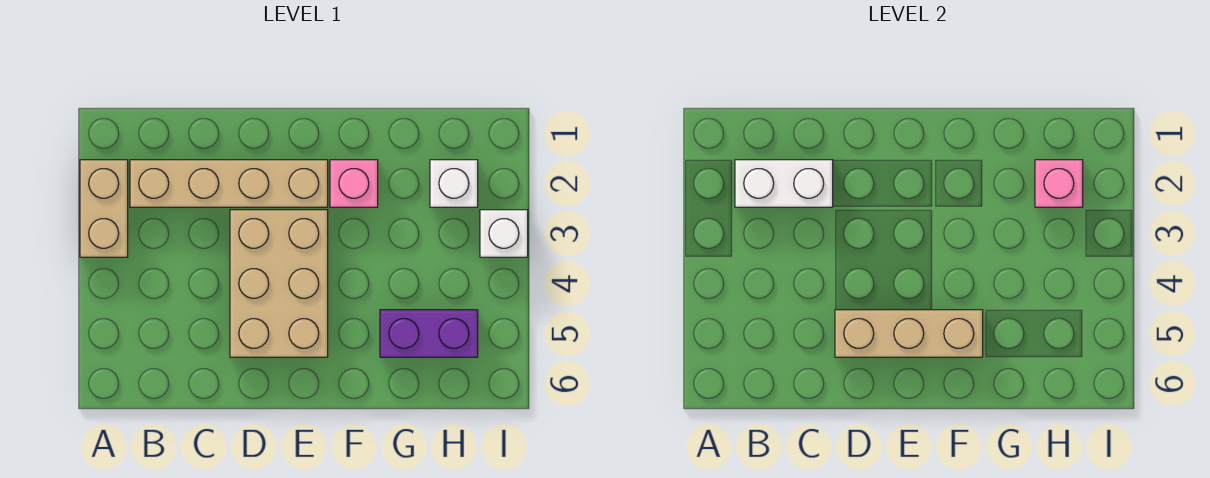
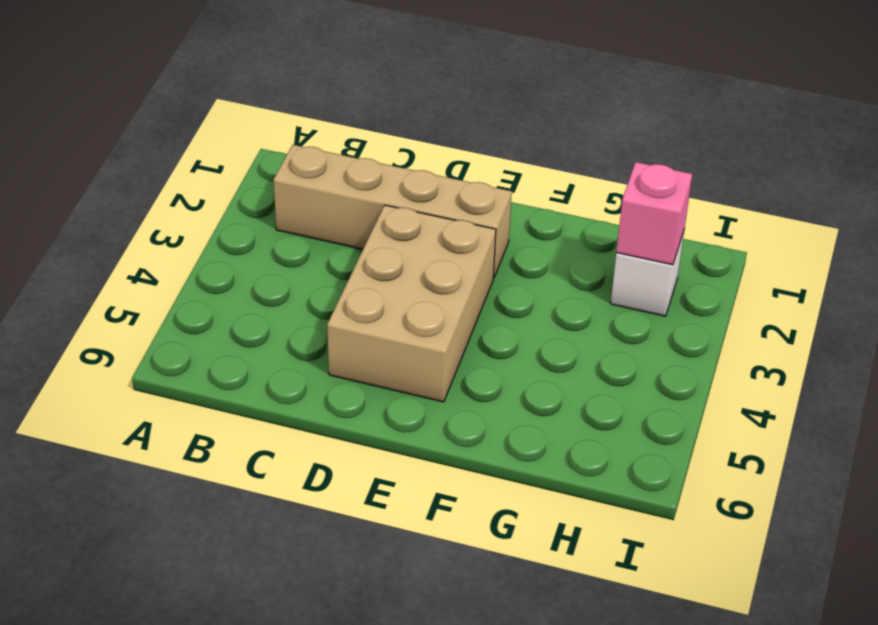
none -> tan brick A2:A3 level 1
none -> pink brick F2 level 1

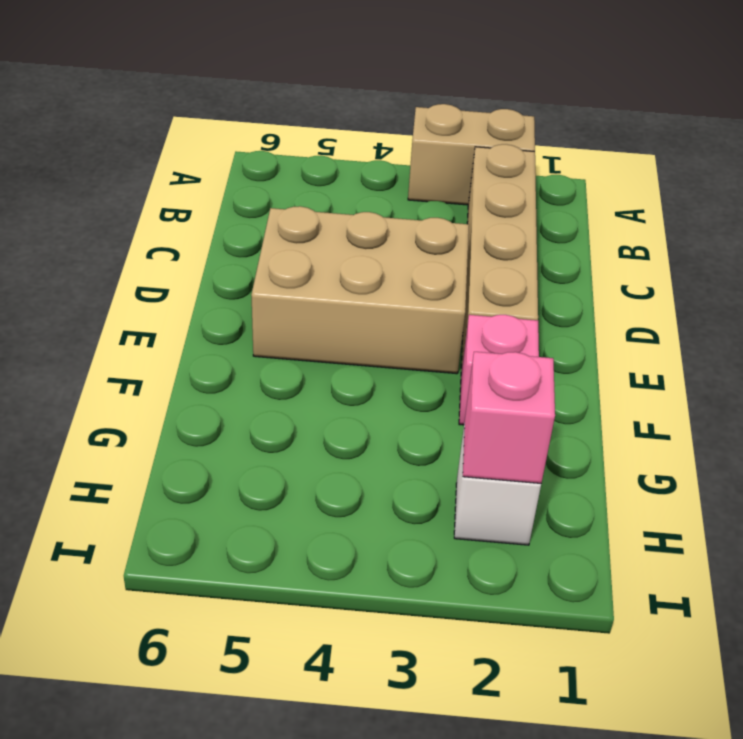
none -> purple brick G5:H5 level 1
none -> white brick I3 level 1

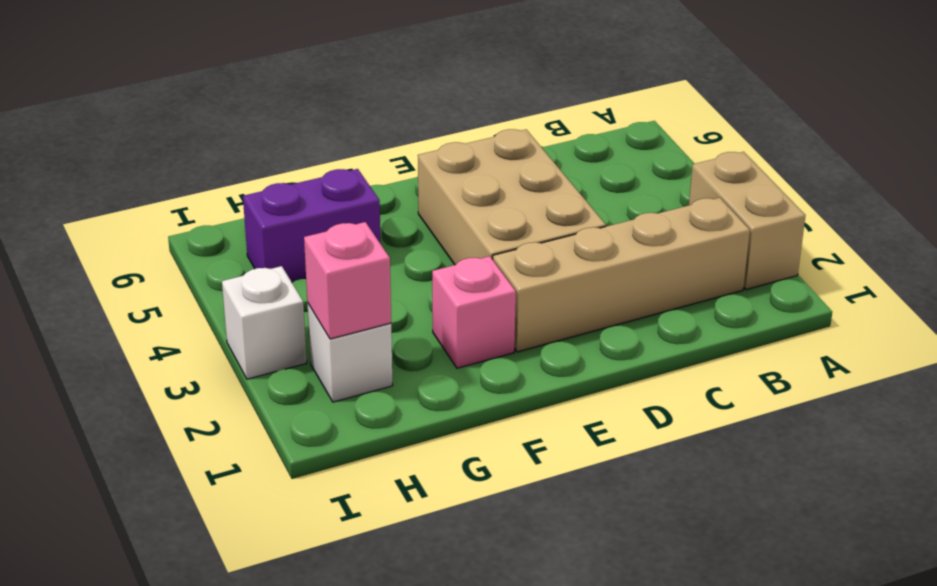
none -> white brick B2:C2 level 2
none -> tan brick D5:F5 level 2

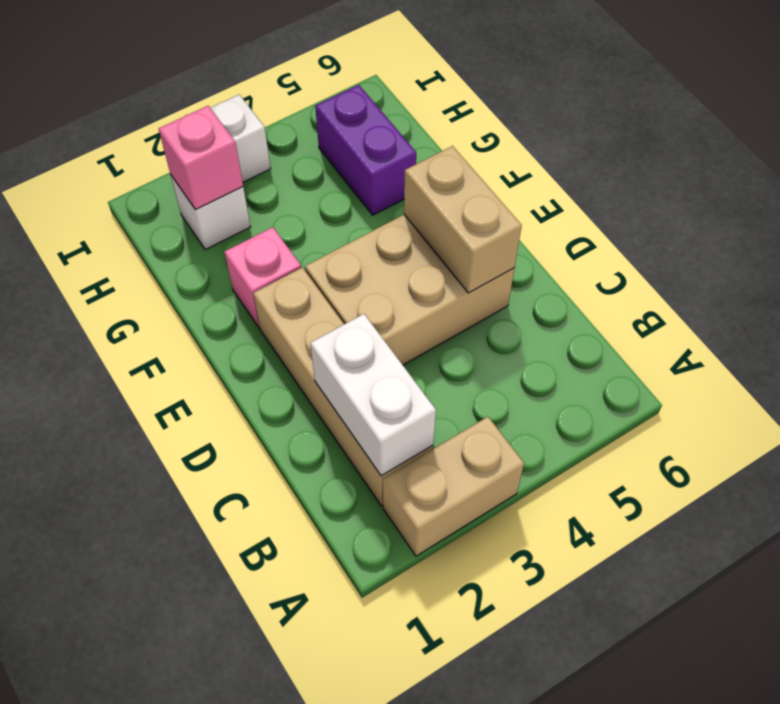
tan brick D5:E5 level 2 -> tan brick D5:F5 level 2

